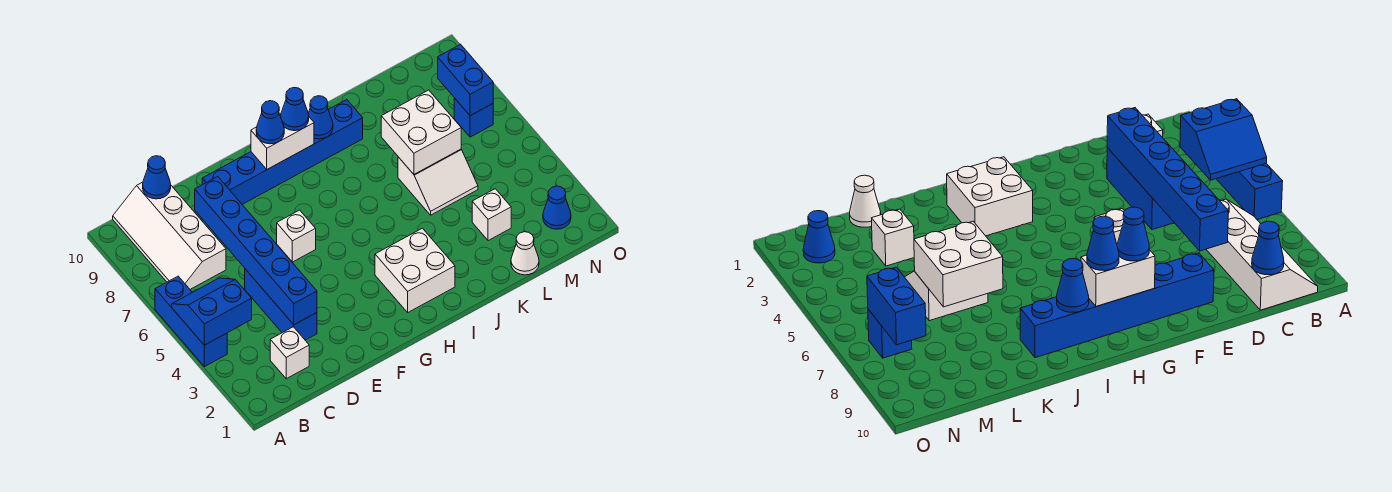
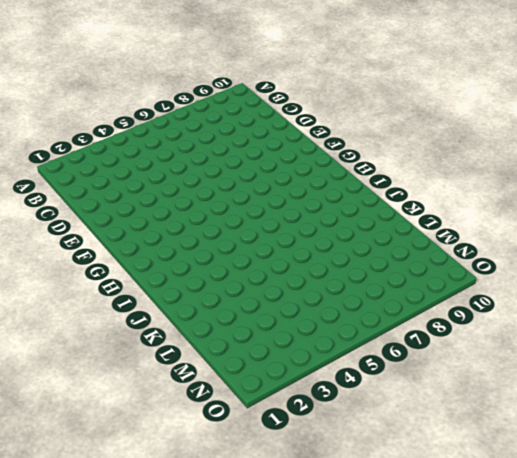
none -> blue brick A4:A6 level 1
none -> white slope B7:C10 level 1 top C
none -> white brick C2 level 1

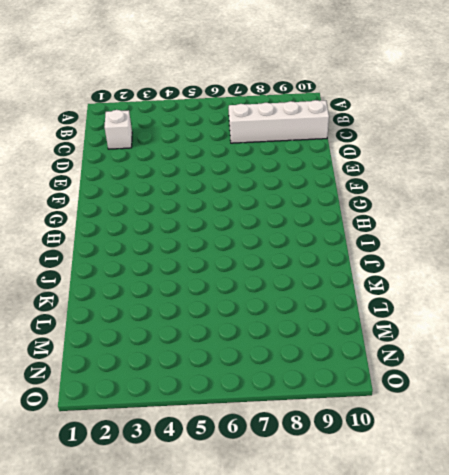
none -> blue brick A4:A6 level 1
none -> blue brick D3:D5 level 1
none -> blue brick E9:J9 level 1

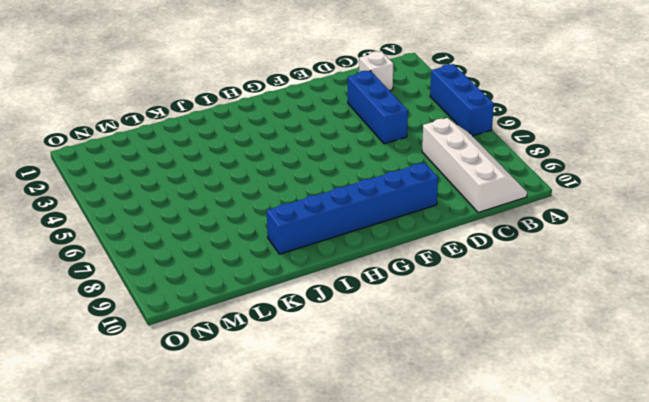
none -> white brick F6 level 1
none -> white brick H2:I3 level 1
none -> white slope K5:L6 level 1 top 6

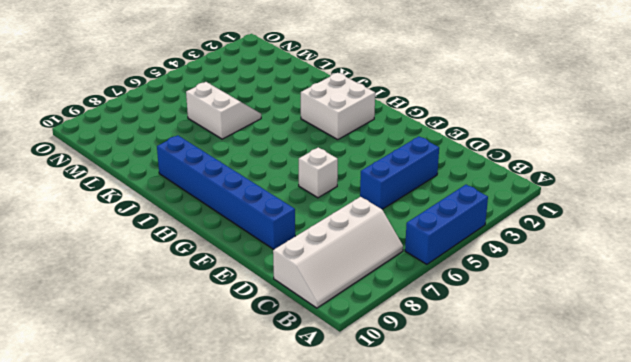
none -> white brick C2 level 1
none -> white cone L1 level 1
none -> white brick L3 level 1

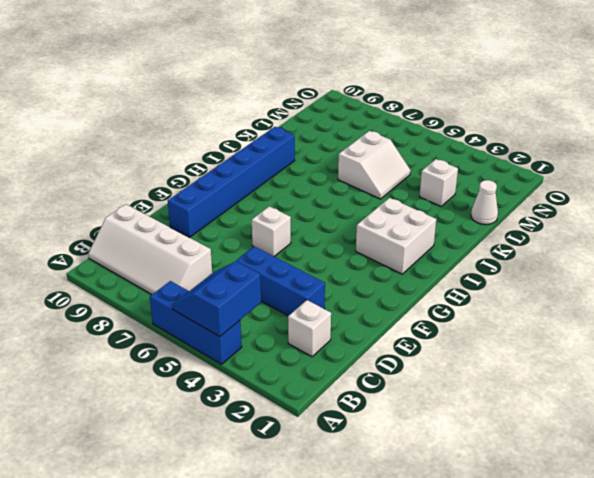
none -> blue cone N2 level 1
none -> blue brick N7 level 1
none -> blue cone C10 level 2

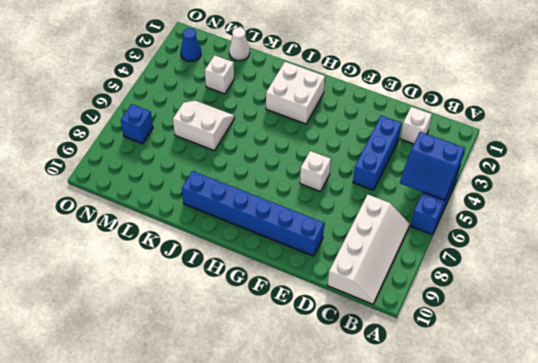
none -> blue cone C10 level 2
none -> blue brick D3:D8 level 2
none -> white brick G9:H9 level 2

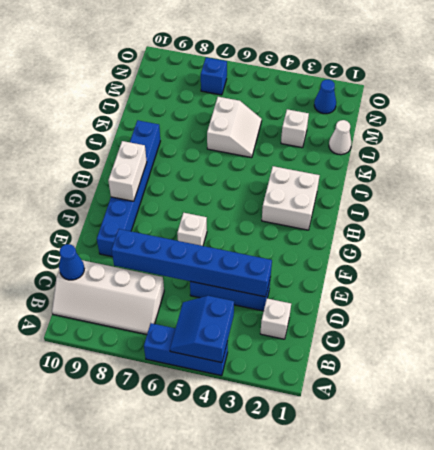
none -> blue cone I9 level 2
none -> white brick K6:L7 level 2
none -> blue brick N7:N8 level 2

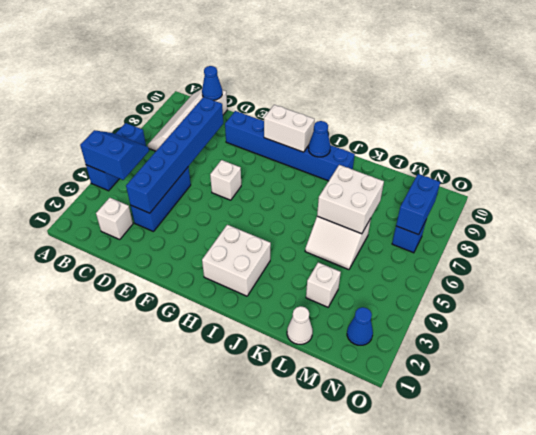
none -> blue cone G9 level 3
none -> blue cone H9 level 3

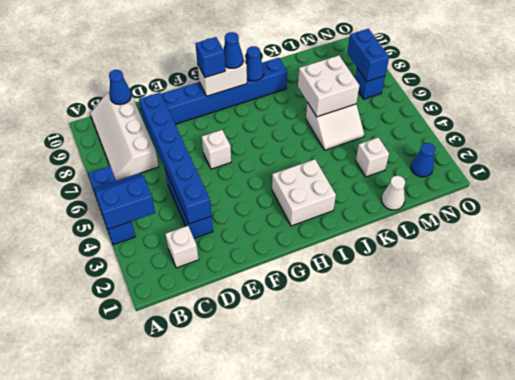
blue brick G9 level 3 -> blue cone G9 level 3

